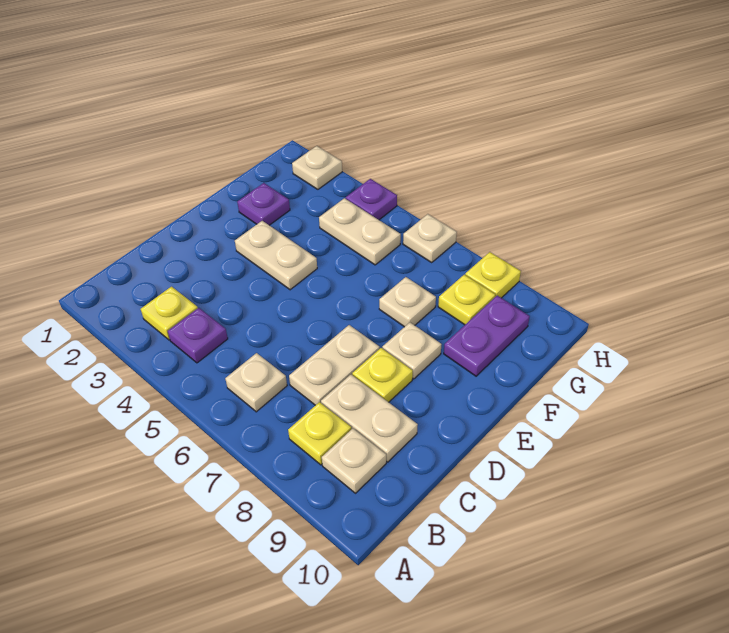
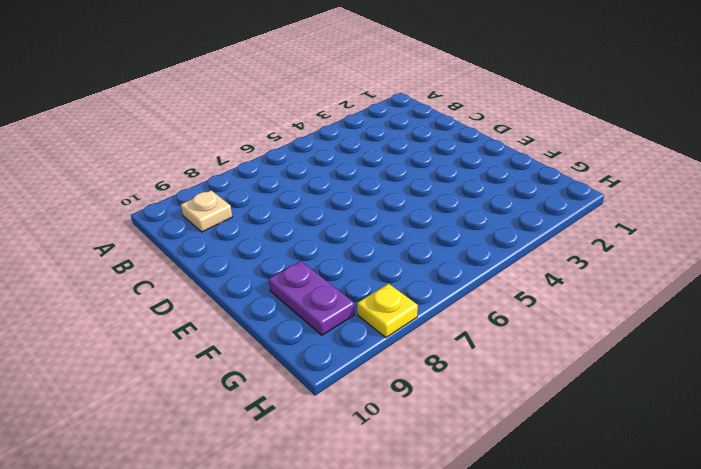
none -> yellow plate B3 level 1
none -> purple plate B4 level 1
none -> tan plate B6 level 1

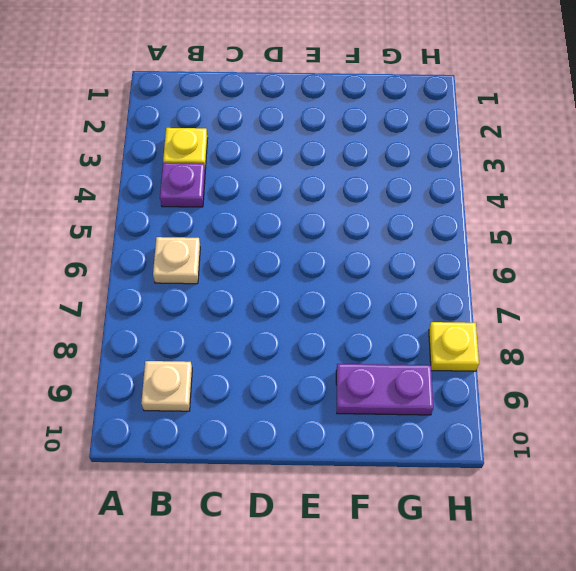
none -> yellow plate B8 level 1
none -> tan plate C7:D7 level 1
none -> tan plate C8:C9 level 1

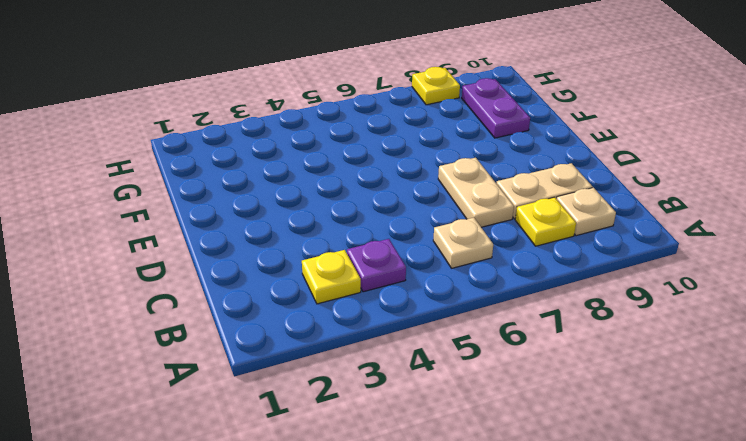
none -> yellow plate D8 level 1
none -> tan plate E3:E4 level 1
none -> tan plate E8 level 1

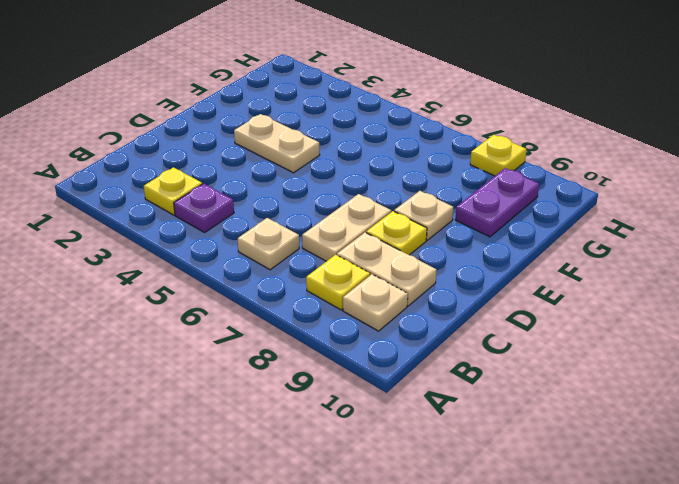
none -> purple plate F2 level 1
none -> tan plate F7 level 1
none -> tan plate G4:G5 level 1

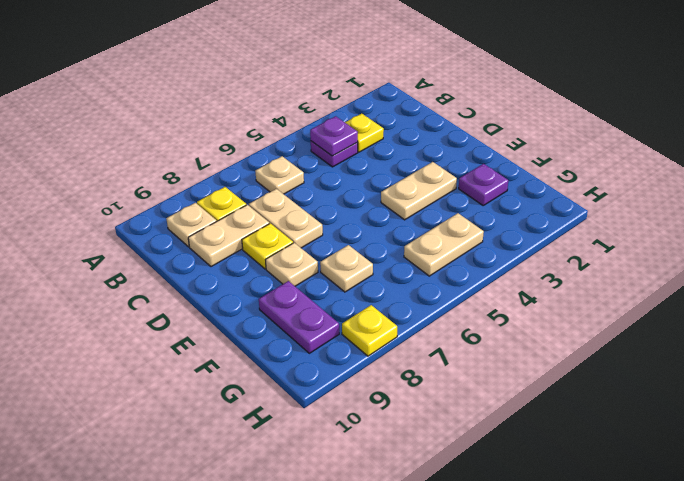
purple plate B4 level 2 -> purple plate H4 level 1
none -> yellow plate G8 level 1
none -> tan plate H2 level 1
none -> tan plate H6 level 1

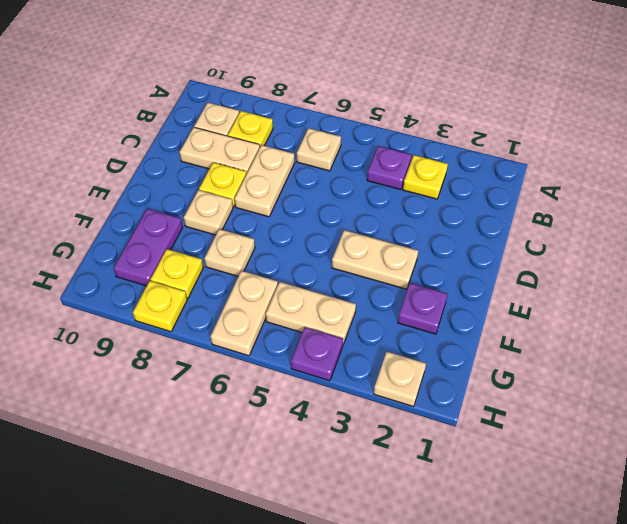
tan plate G6:H6 level 1 -> tan plate H6 level 1

